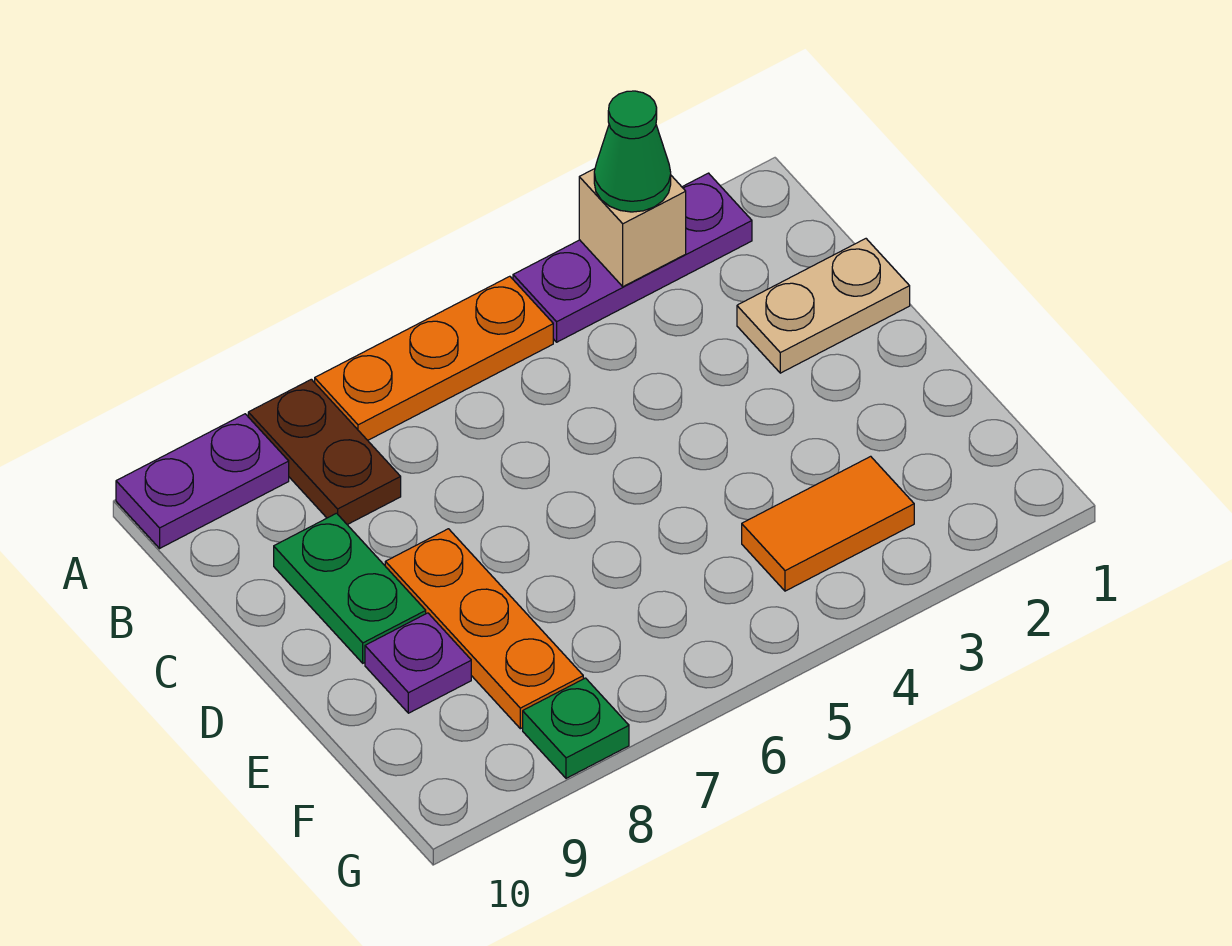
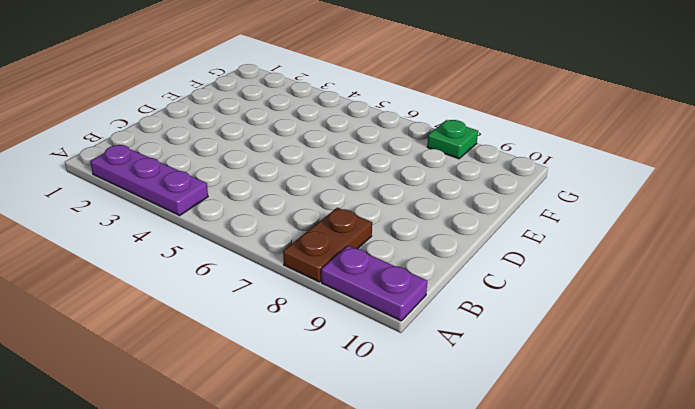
none -> orange plate A5:A7 level 1
none -> tan plate C1:C2 level 1
none -> green plate C9:D9 level 1

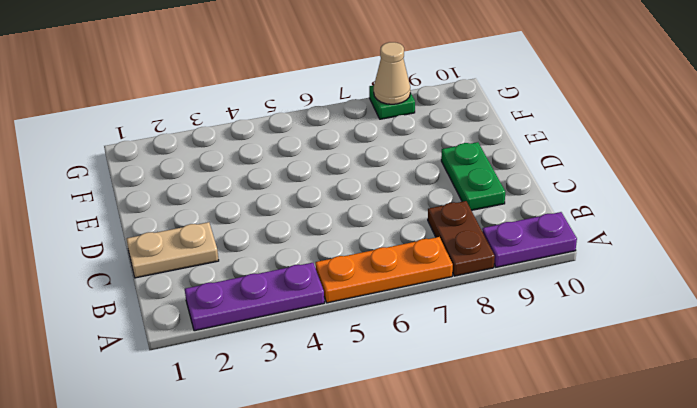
tan cone G8 level 2 -> none
none -> orange plate D8:F8 level 1
none -> purple plate E9 level 1
none -> orange tile F3:F4 level 1

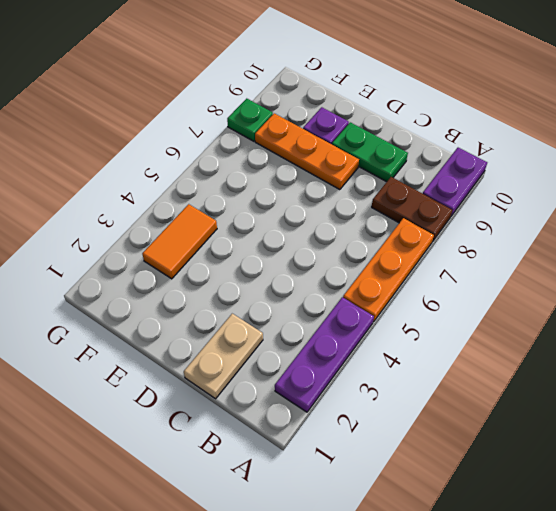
none -> tan brick A3 level 2
none -> green cone A3 level 3

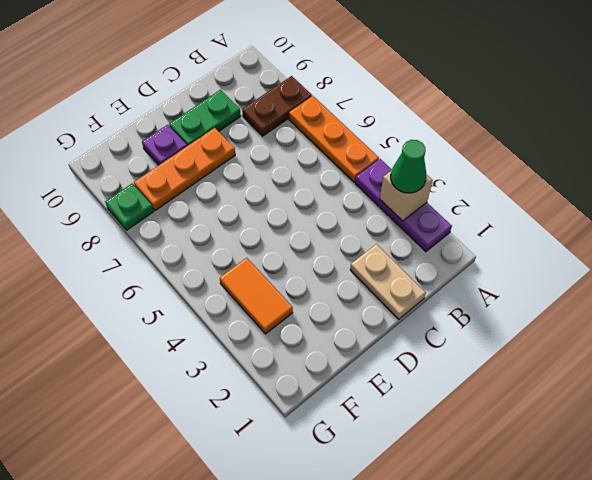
none -> purple plate A9:A10 level 1

